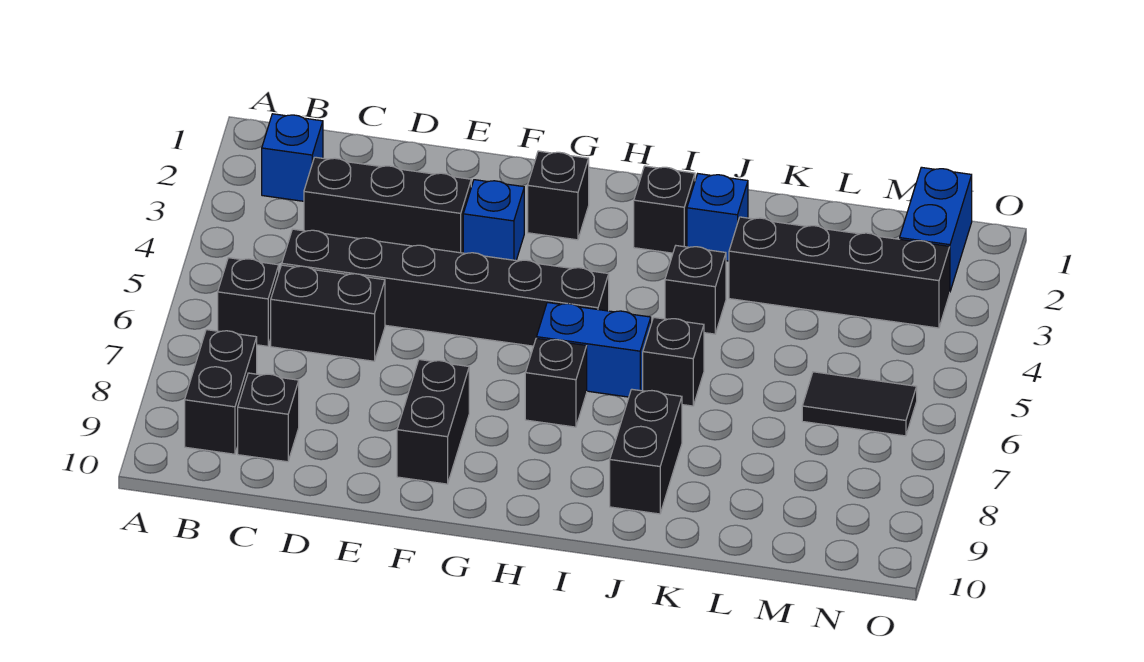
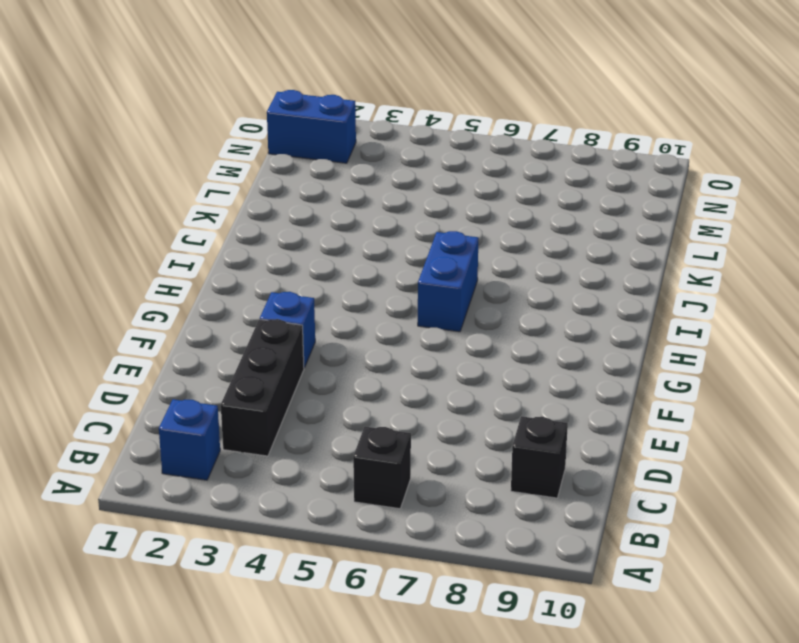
none -> black brick B8:B9 level 1
none -> black brick C5:H5 level 1
none -> black brick C6:D6 level 1

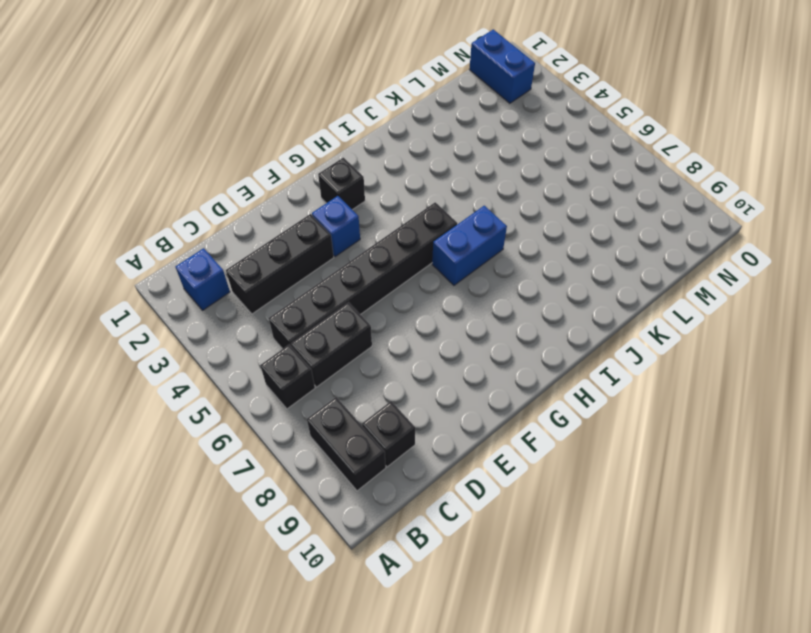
none -> black brick F8:F9 level 1
none -> black brick H7 level 1
none -> black brick I2 level 1

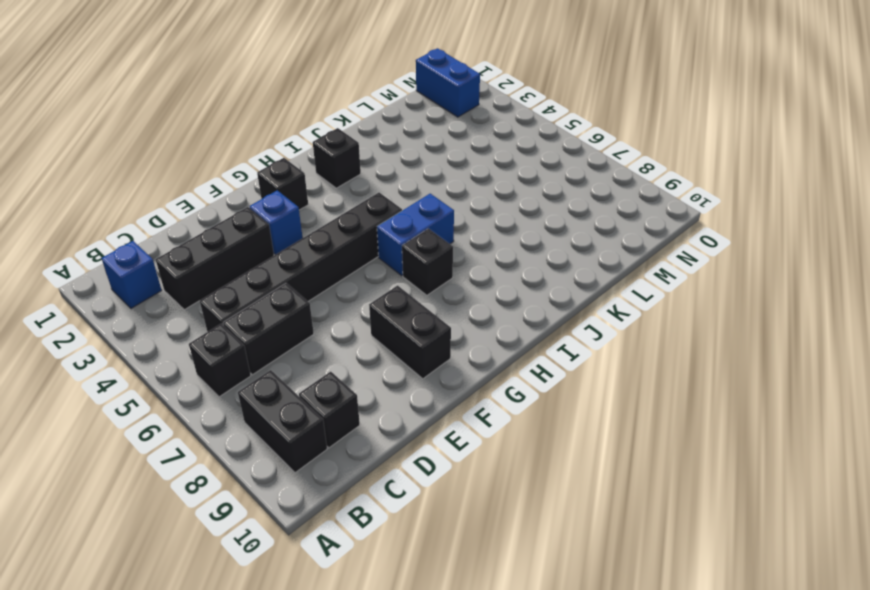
none -> blue brick J2 level 1
none -> black brick J4 level 1
none -> black brick J6 level 1

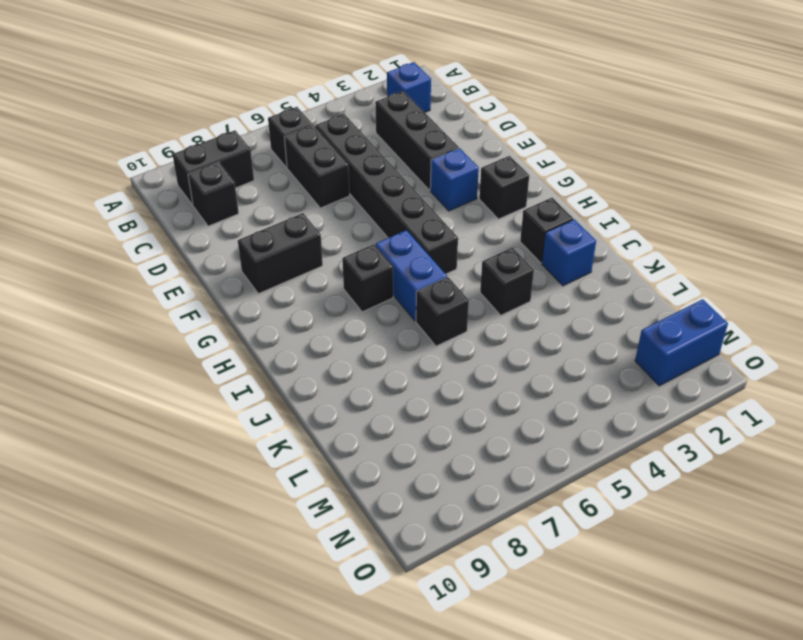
none -> black brick J8:J9 level 1
none -> black brick K3:N3 level 1
none -> black tile M6:N6 level 1

